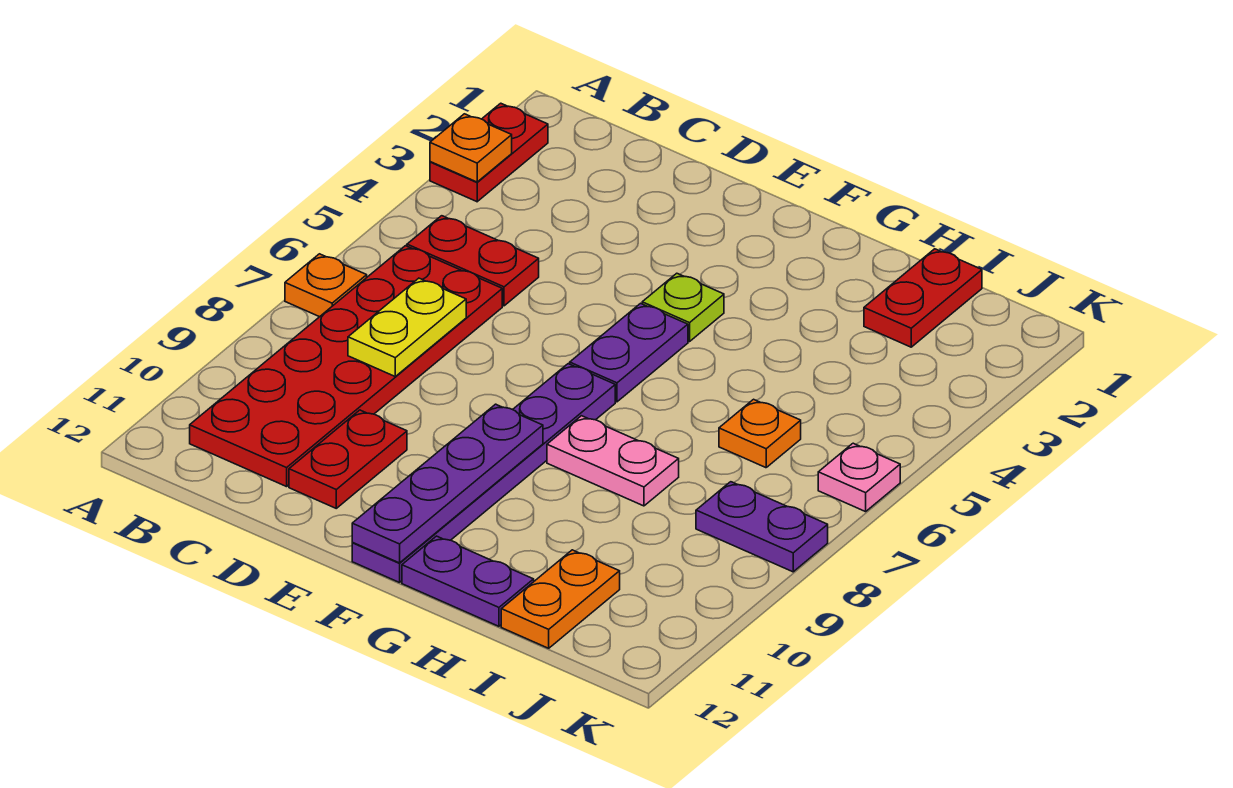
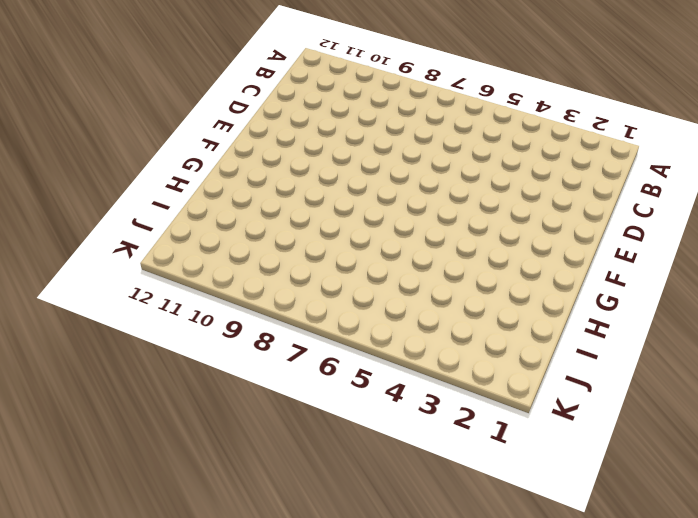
none -> red plate A2:A3 level 1
none -> orange plate A7 level 1
none -> red plate B5:C5 level 1

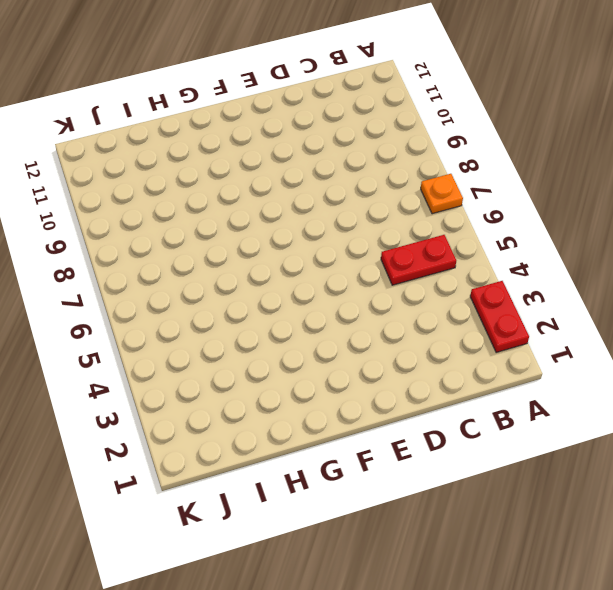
none -> red plate B6:C11 level 1
none -> red plate D10:D11 level 1
none -> lime plate F4 level 1

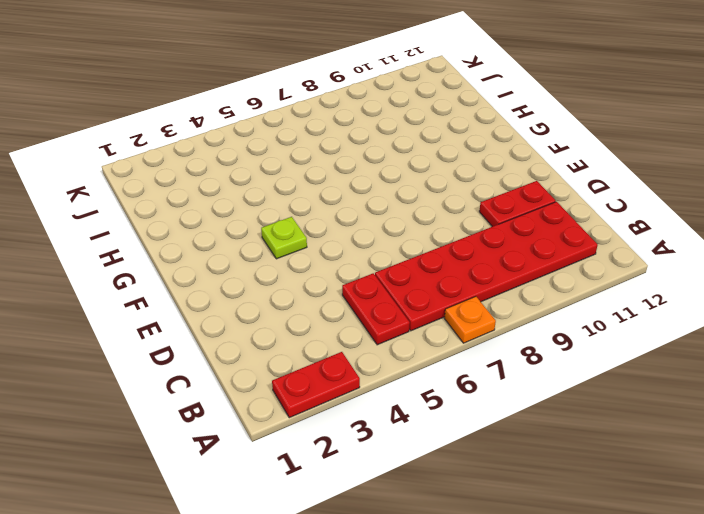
none -> purple plate F5:F6 level 1
none -> purple plate F7:F12 level 1
none -> pink plate G8:H8 level 1

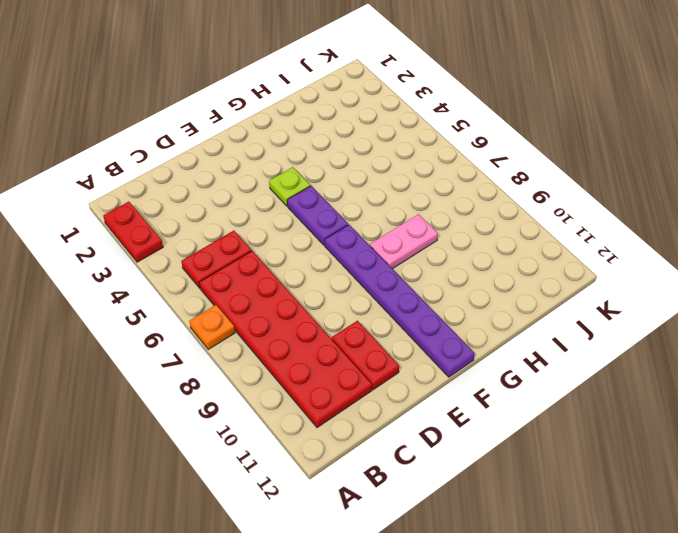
none -> purple plate G12:H12 level 1
none -> red plate I1:I2 level 1
none -> orange plate I6 level 1

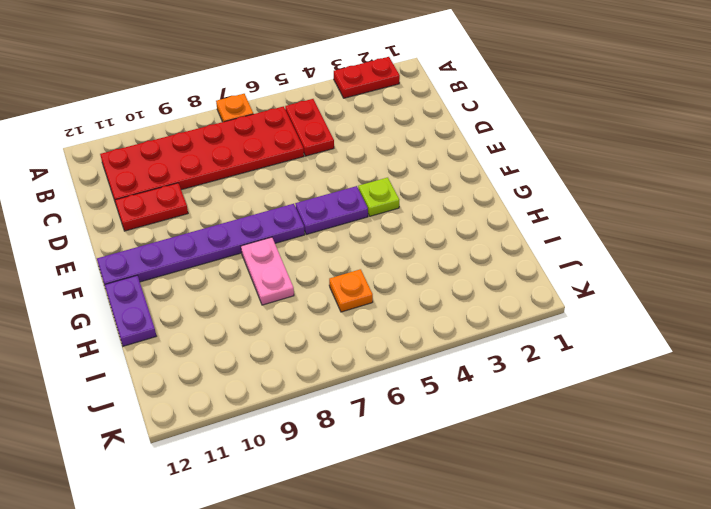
none -> red plate I1:I2 level 1
none -> orange plate I11:I12 level 1
none -> purple plate J8:K8 level 1

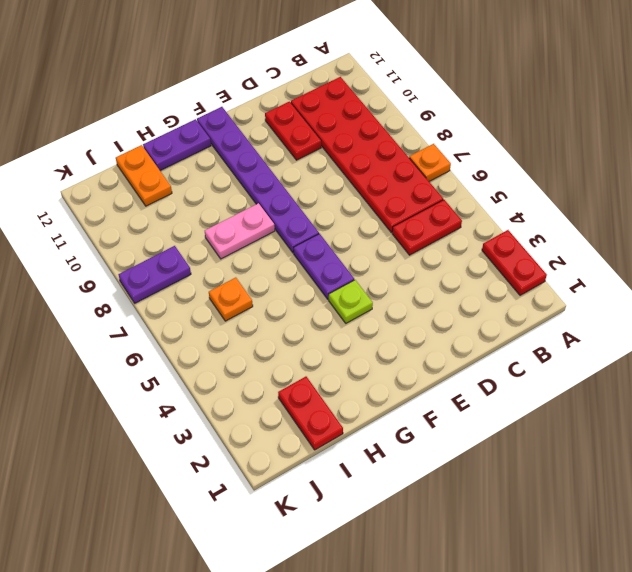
none -> pink plate K6 level 1
none -> orange plate A3 level 2
none -> yellow plate C7:C8 level 2

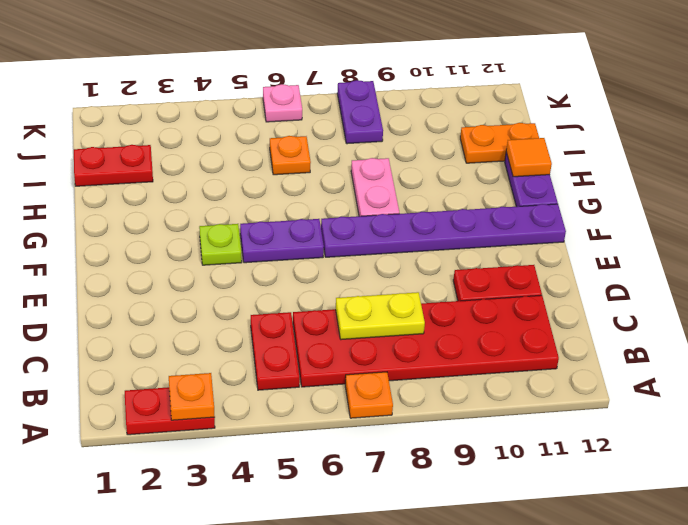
orange tile H12 level 2 -> none
none -> purple plate F9:F12 level 2

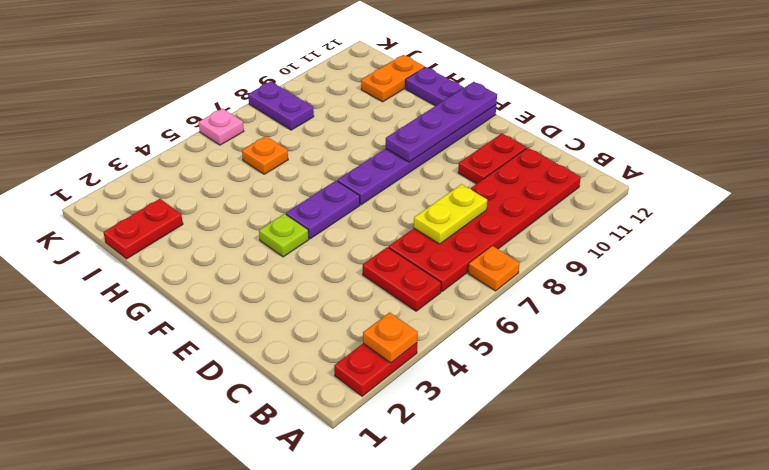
none -> pink plate G8:H8 level 1

